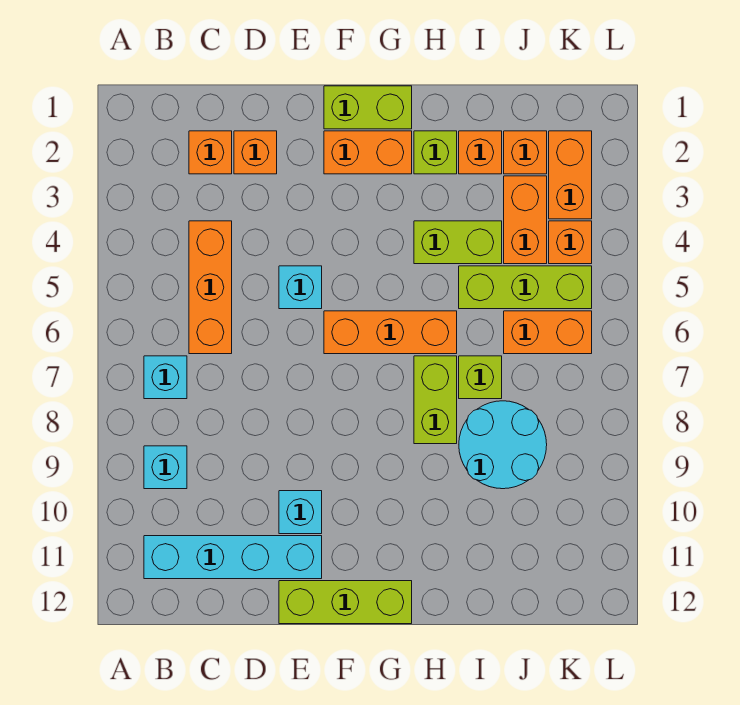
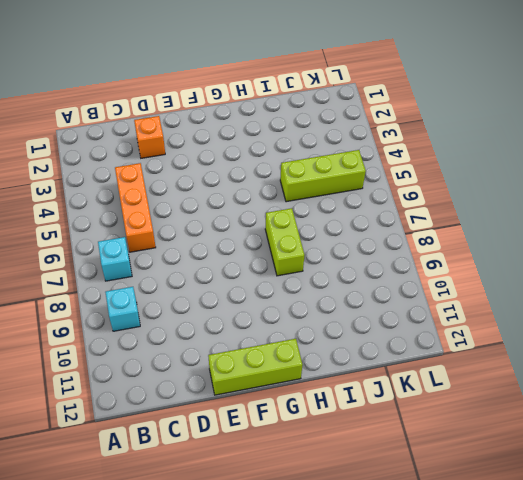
none -> cyan brick B11:E11 level 1
none -> orange brick C2 level 1
none -> cyan brick E5 level 1

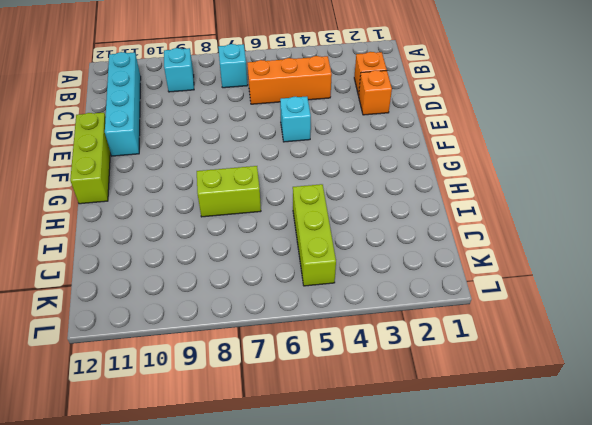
none -> cyan brick E10 level 1
none -> lime brick F1:G1 level 1
none -> orange brick F2:G2 level 1

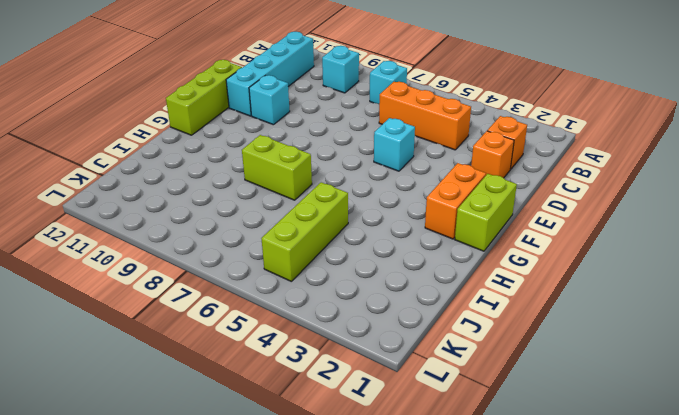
none -> orange brick F6:H6 level 1
none -> lime brick H2 level 1
none -> lime brick H4:I4 level 1

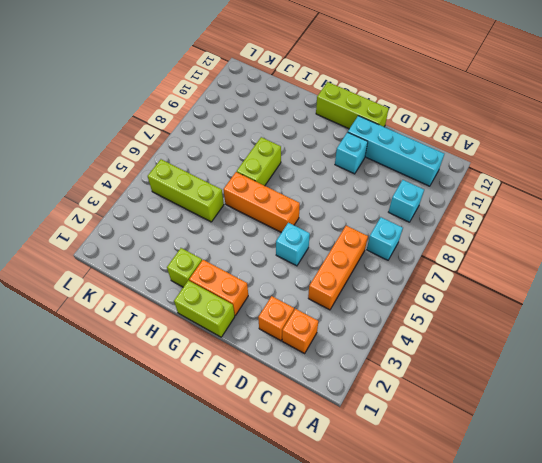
none -> lime brick H4:I4 level 1
none -> orange brick I2 level 1
none -> lime brick I7 level 1

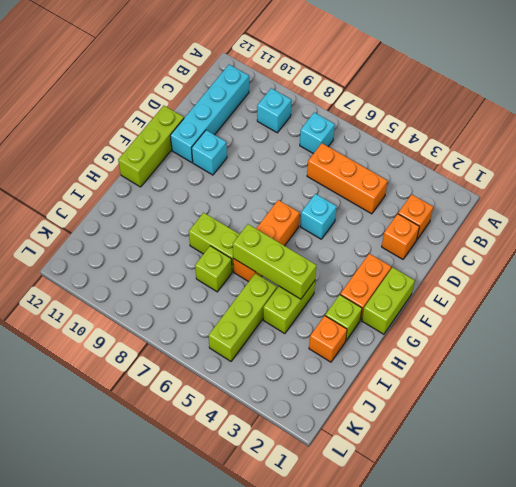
lime brick H4:H6 level 2 -> none
none -> cyan round brick I8:J9 level 1
none -> orange brick J2 level 1
none -> orange brick J3:J4 level 1

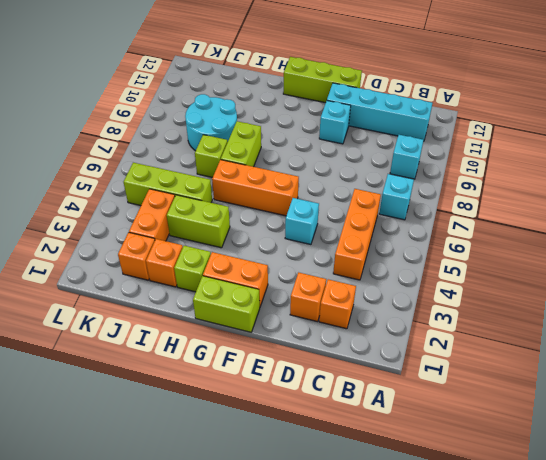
none -> orange brick J6:K6 level 1
none -> orange brick K2:K3 level 1
none -> orange brick K4 level 1

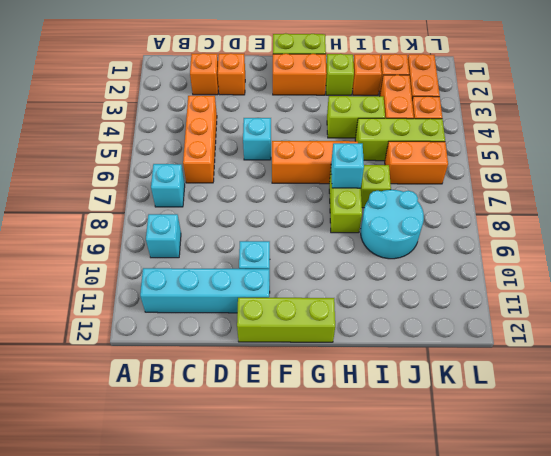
cyan brick H7 level 2 -> none

